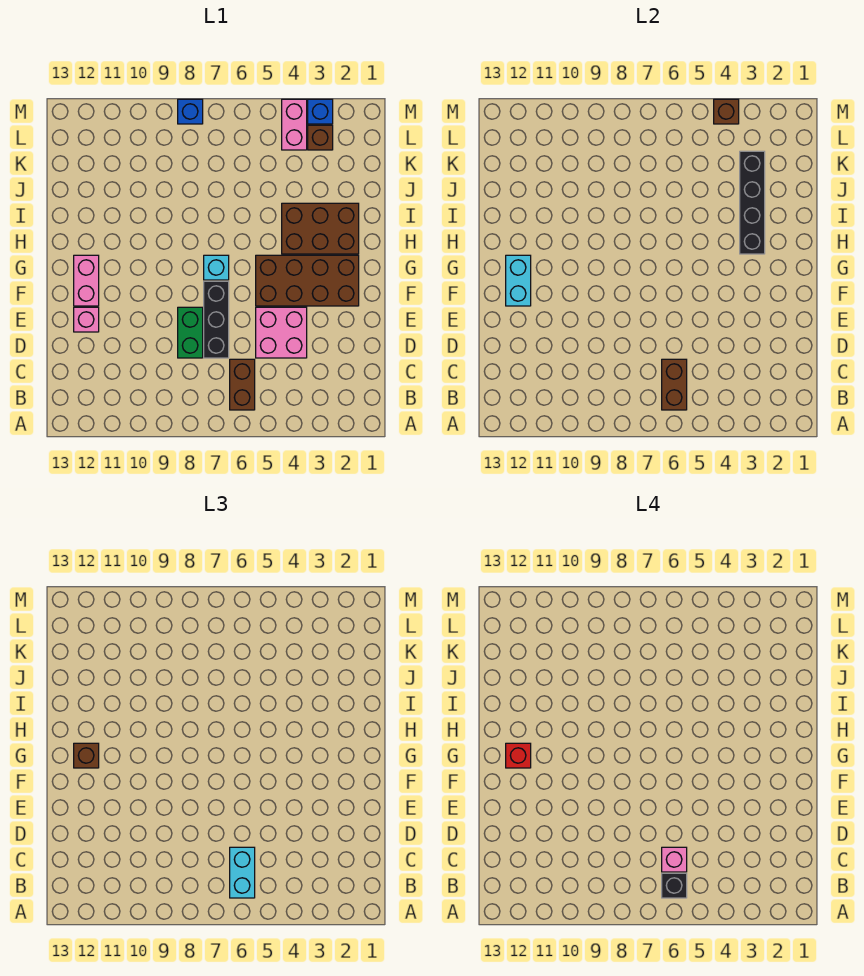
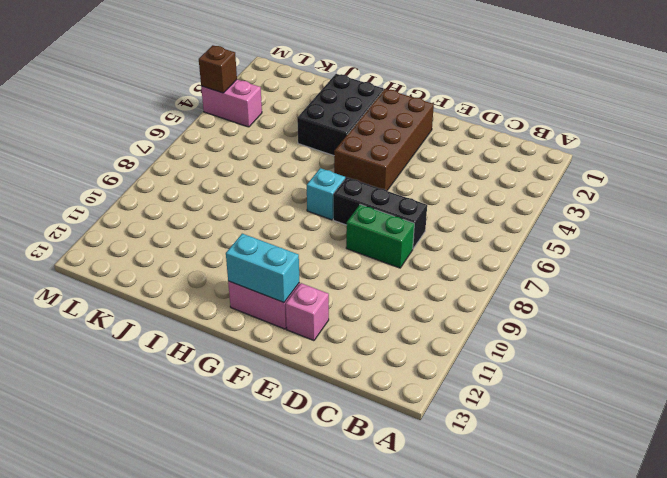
black brick H2:I4 level 1 -> brown brick H2:I4 level 1
none -> brown brick B6:C6 level 1
none -> pink brick D4:E5 level 1
none -> brown brick L3 level 1

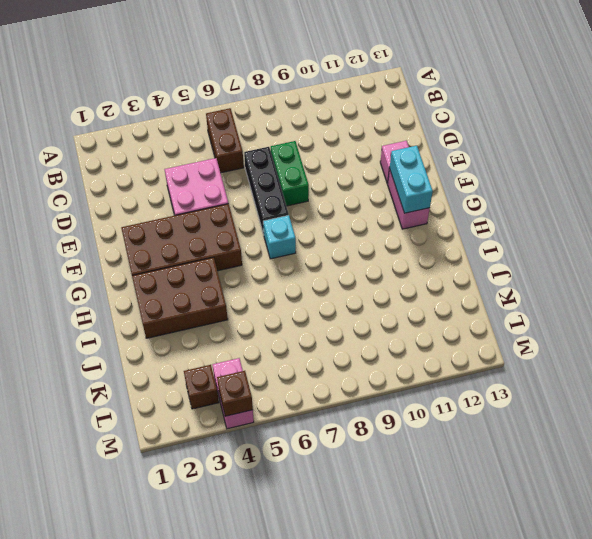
none -> blue brick M3 level 1
none -> blue brick M8 level 1
none -> brown brick B6:C6 level 2

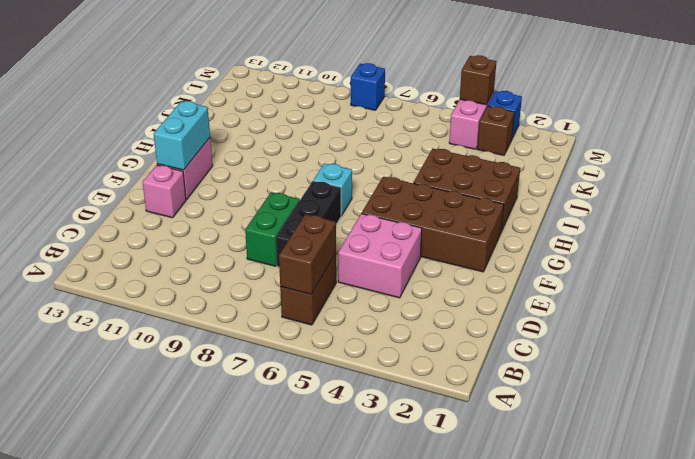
none -> black brick H3:K3 level 2
none -> cyan brick B6:C6 level 3
none -> brown brick G12 level 3

